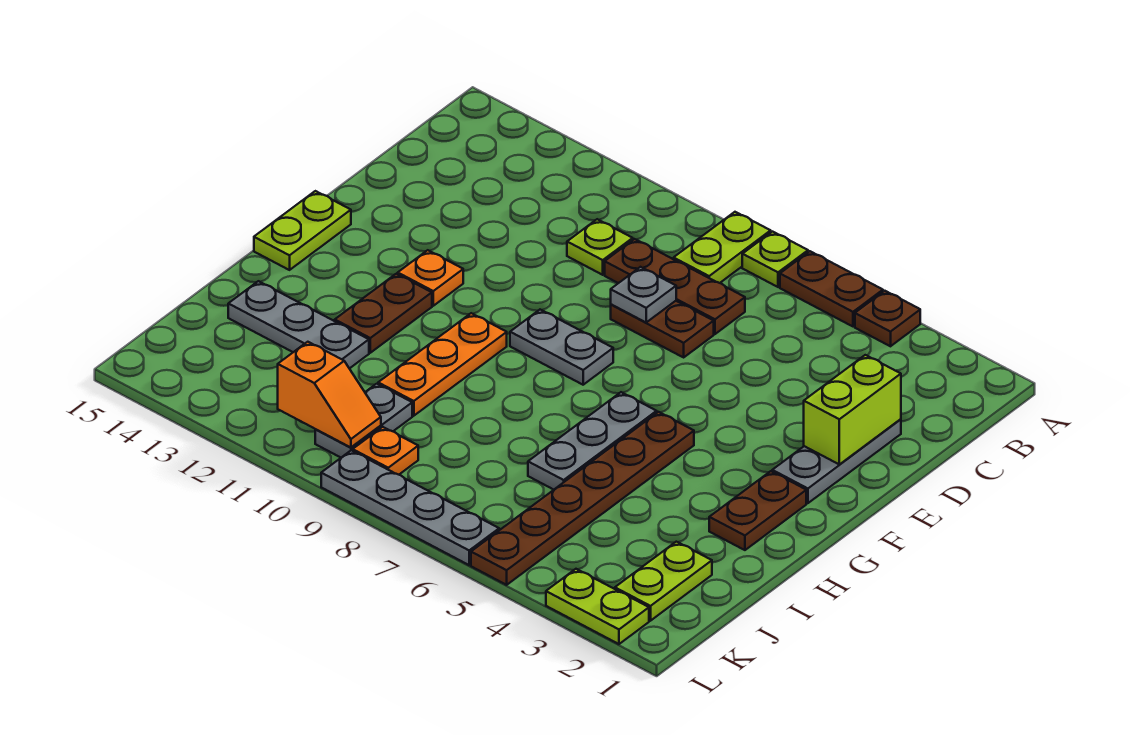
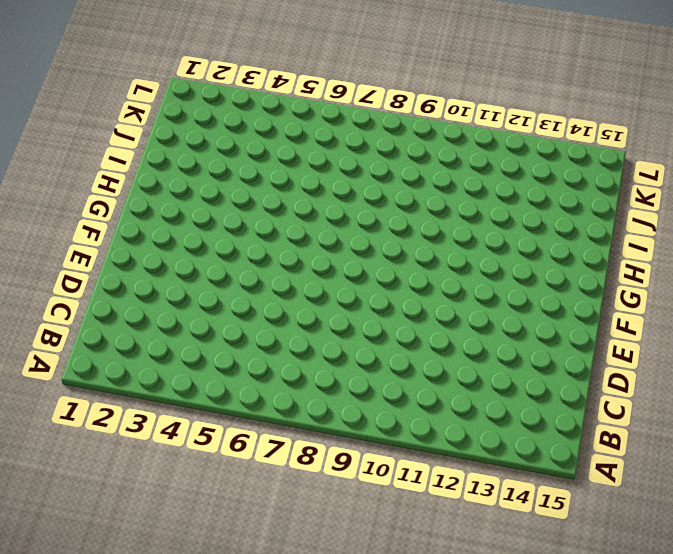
none -> brown plate A4 level 1
none -> brown plate A5:A6 level 1
none -> lime plate A7 level 1

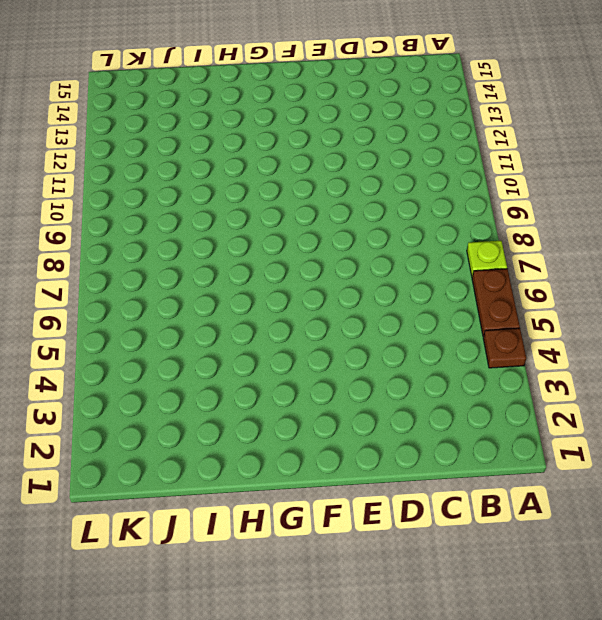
none -> lime plate A8:B8 level 1
none -> brown plate C7:C9 level 1
none -> lime plate C10 level 1

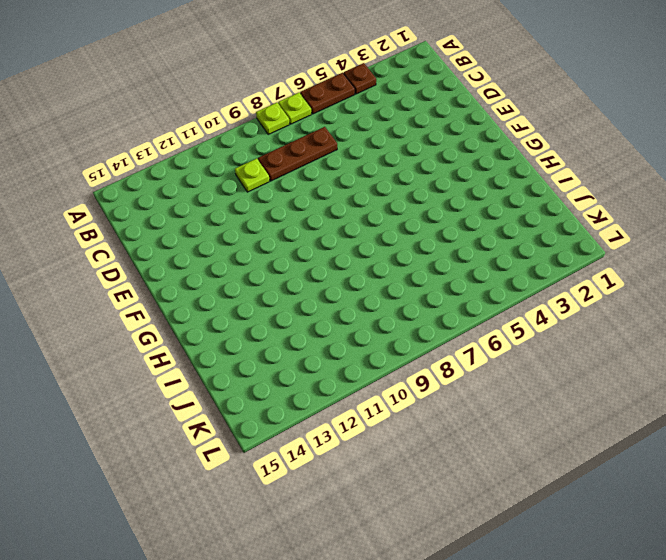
lime plate A8 level 1 -> lime plate A8:B8 level 1
none -> grey plate D2:F2 level 1
none -> brown plate D7:D8 level 1
none -> grey plate F8:F9 level 1

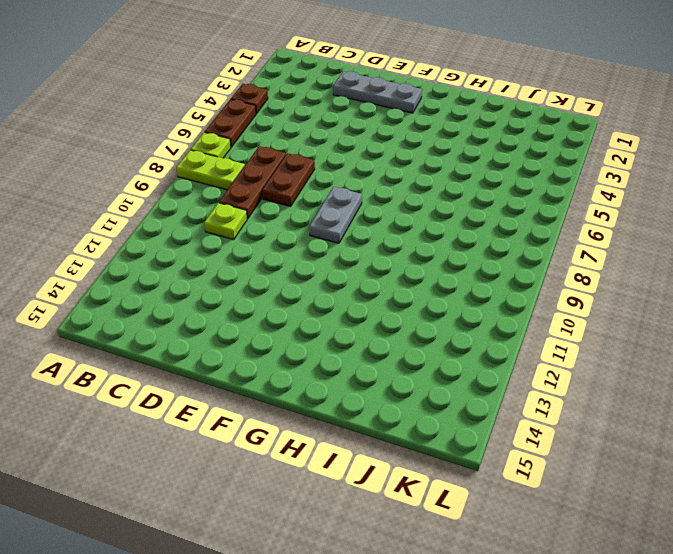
none -> orange plate F12 level 1
none -> lime plate F15:G15 level 1
none -> brown plate G2:H2 level 1

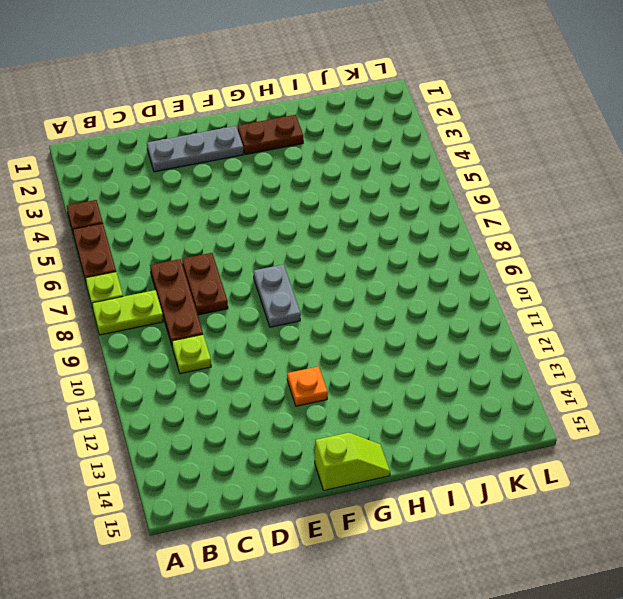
lime slope F15:G15 level 1 top F -> lime plate F15:G15 level 1
none -> brown plate G5:L5 level 1
none -> grey plate G6:I6 level 1
none -> orange plate G10:I10 level 1

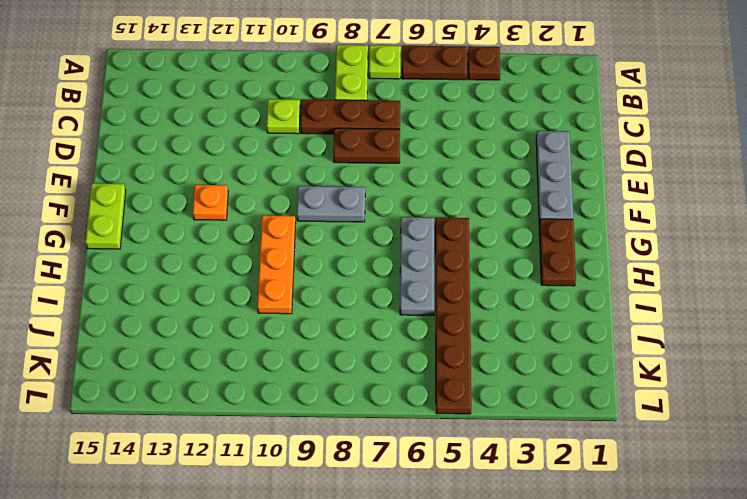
none -> brown plate G12:H12 level 1
none -> grey plate I12:I14 level 1
none -> lime plate J2:K2 level 1

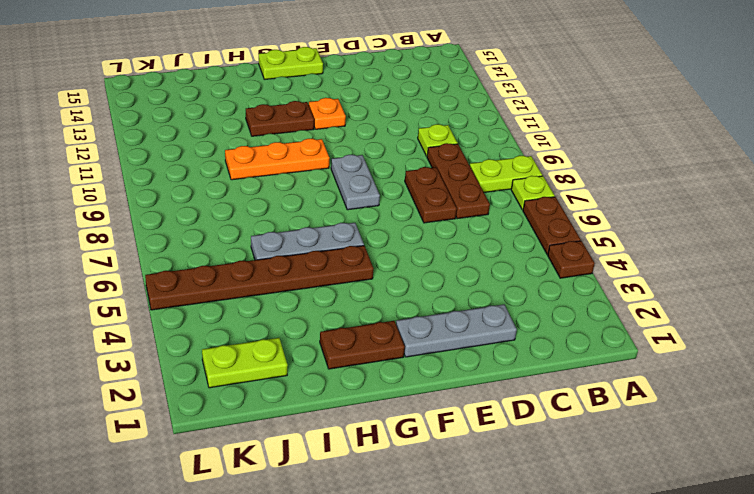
none -> grey plate I12:I14 level 1
none -> grey plate J10:K10 level 1
none -> orange plate K9 level 1

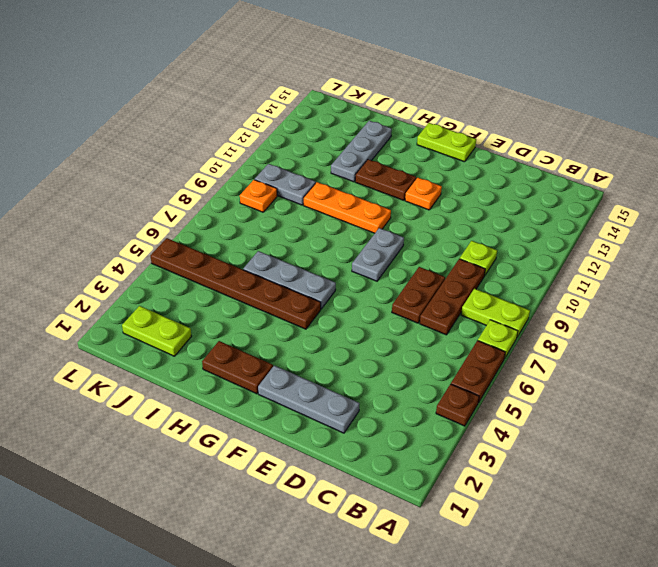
none -> lime plate L2:L3 level 1
none -> grey plate L6:L9 level 1
none -> lime brick D2:E2 level 2

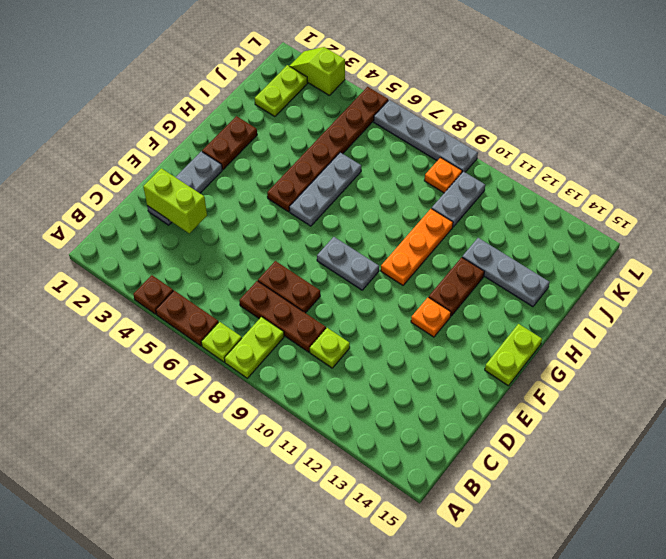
lime brick D2:D3 level 2 -> lime brick D2:E2 level 2
lime slope L2:L3 level 1 top 3 -> lime plate L2:L3 level 1
none -> grey plate D8 level 2
none -> orange slope K10:K11 level 2 top 11

